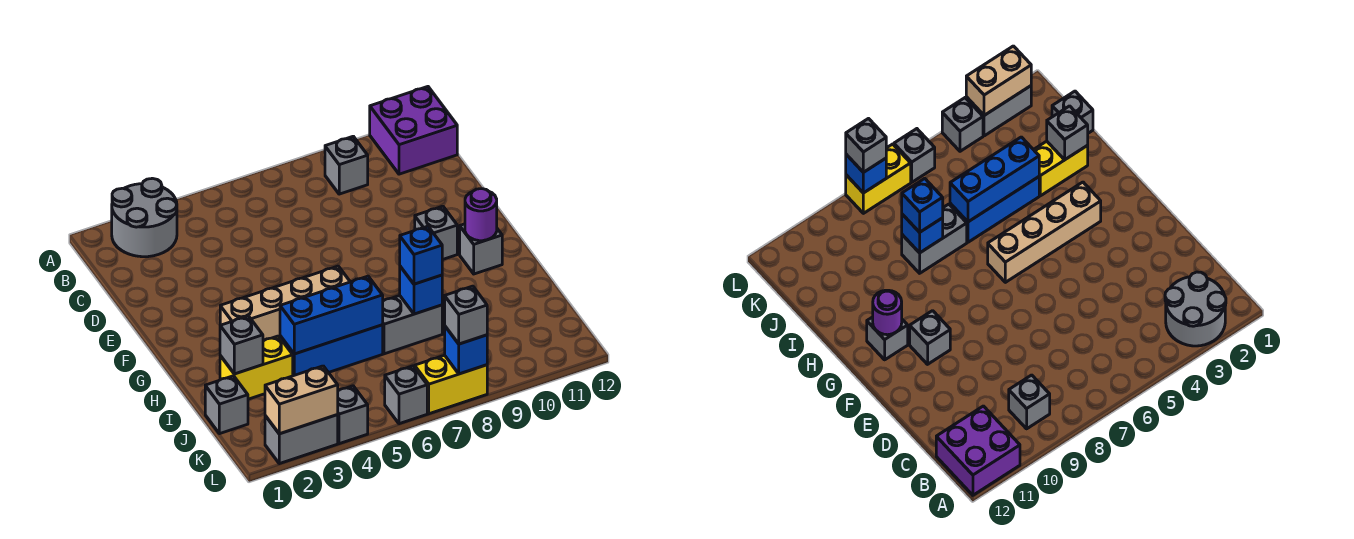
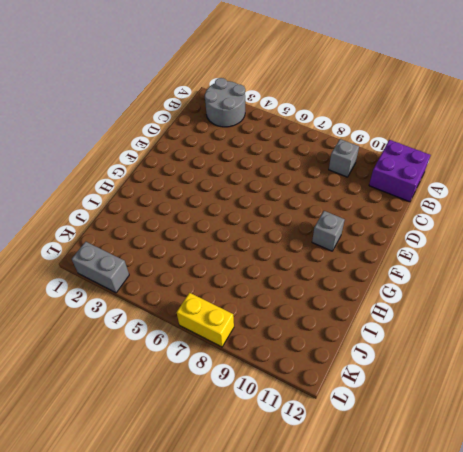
none -> tan brick G3:G6 level 1
none -> grey brick G11 level 1
none -> yellow brick I2:I3 level 1

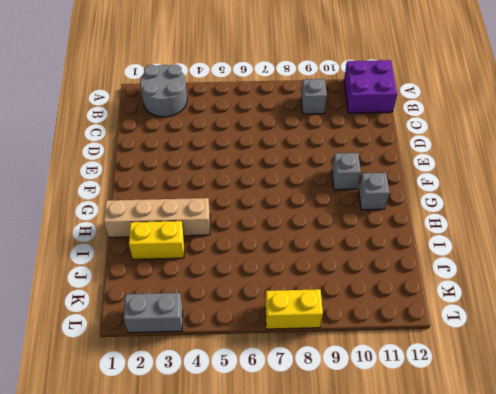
tan brick H1:H4 level 1 -> tan brick G3:G6 level 1
none -> blue brick I4:I6 level 1
none -> grey brick I7:I8 level 1
none -> grey brick J1 level 1

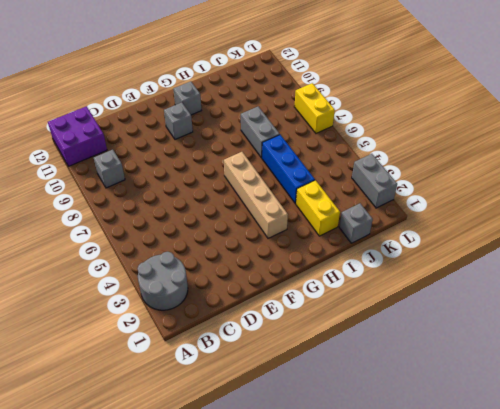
none -> grey brick L4 level 1
none -> grey brick L6 level 1
none -> purple round brick G11 level 2

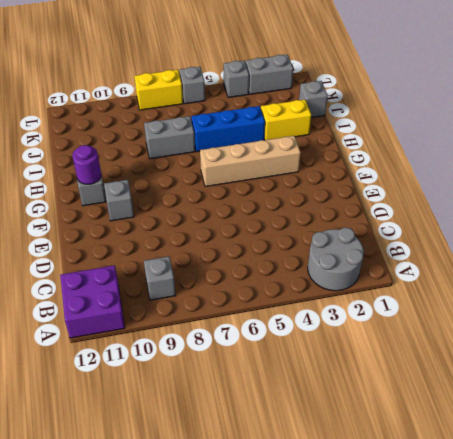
none -> grey brick I2 level 2
none -> blue brick I4:I6 level 2
none -> blue brick I8 level 2

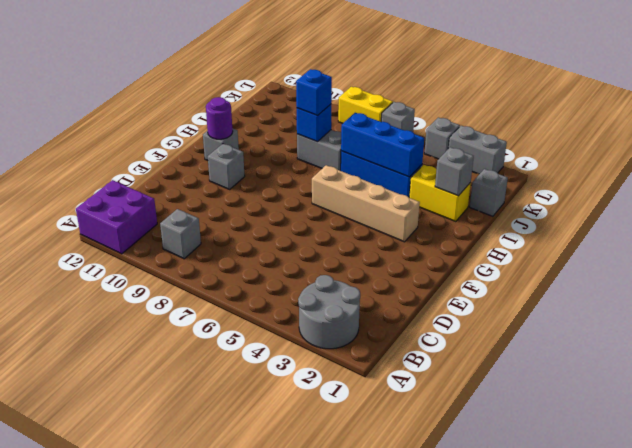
none -> tan brick L2:L3 level 2
none -> blue brick L8 level 2
none -> grey brick L8 level 3

